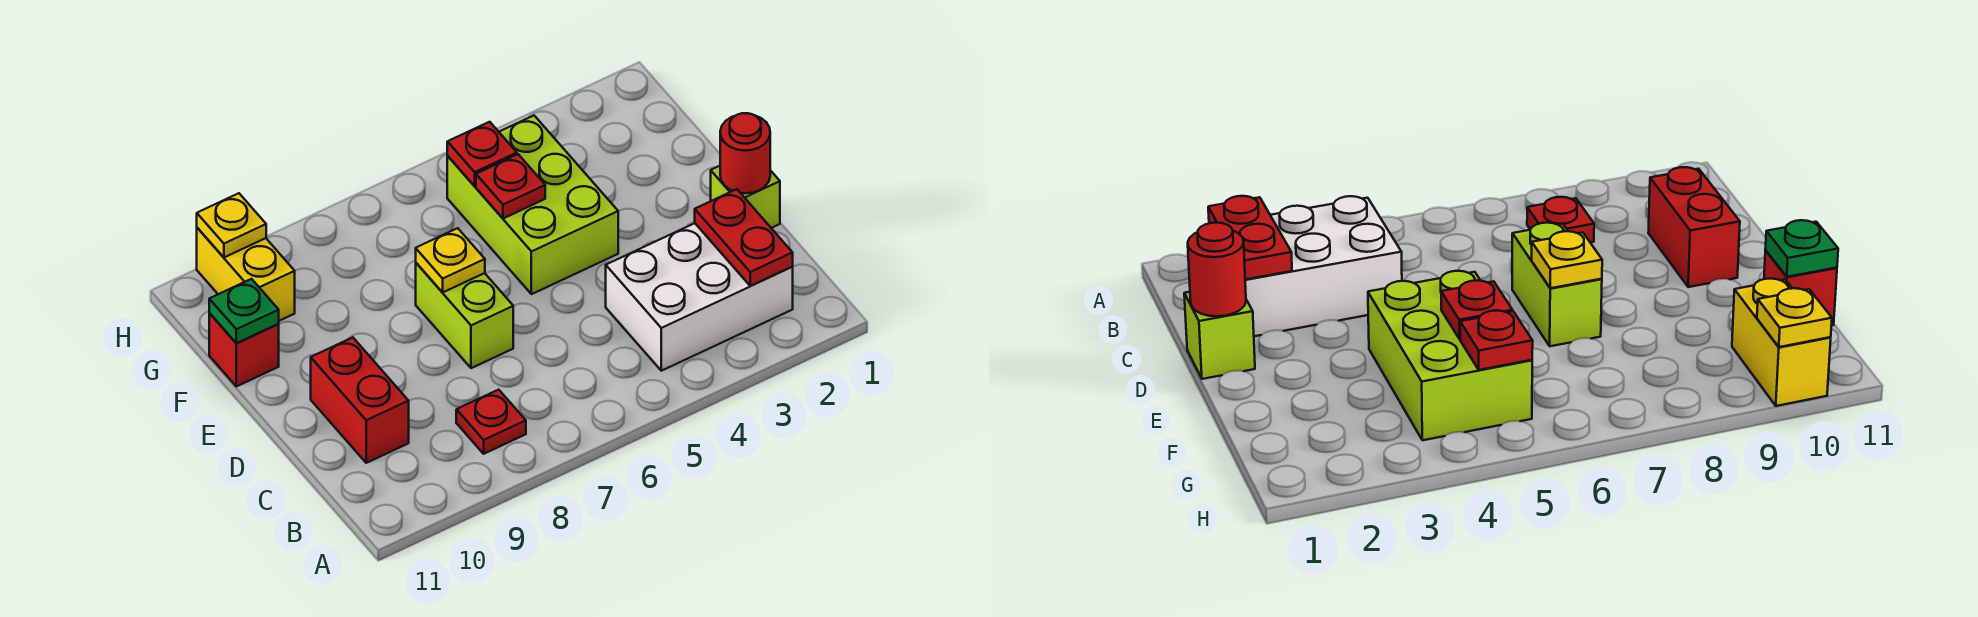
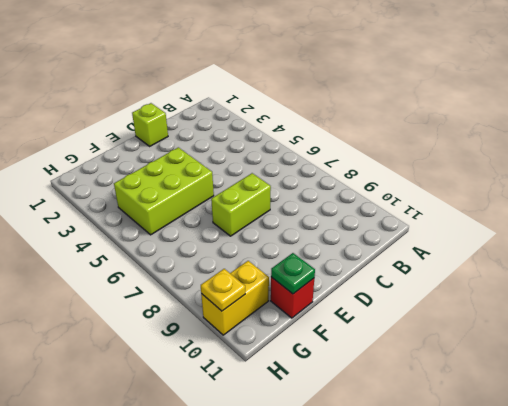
none -> white brick B2:C4 level 1
none -> red plate B8 level 1
none -> red brick C10:D10 level 1

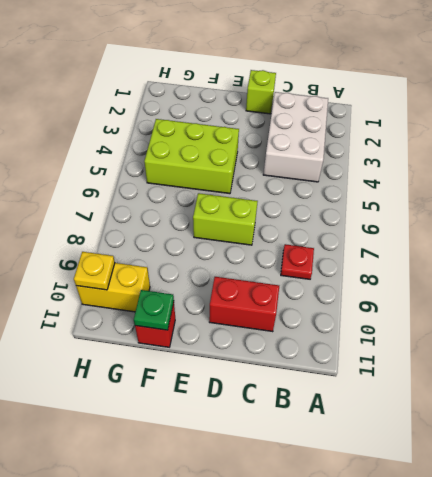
none -> red plate B2:C2 level 2
none -> red round brick D1 level 2
none -> yellow plate E7 level 2

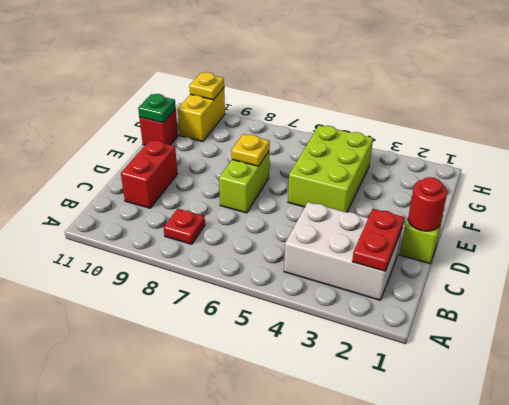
none -> red plate F5 level 2
none -> red plate G5 level 2

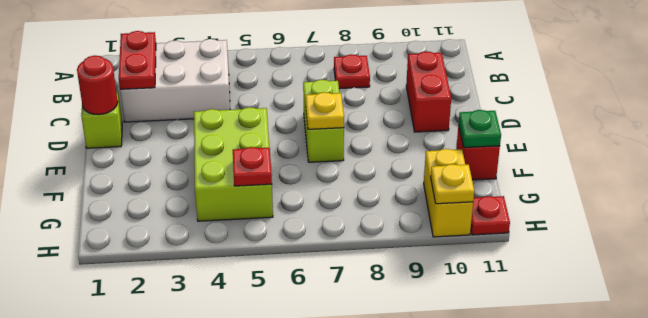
red plate H11 level 1 -> red plate F5 level 2

